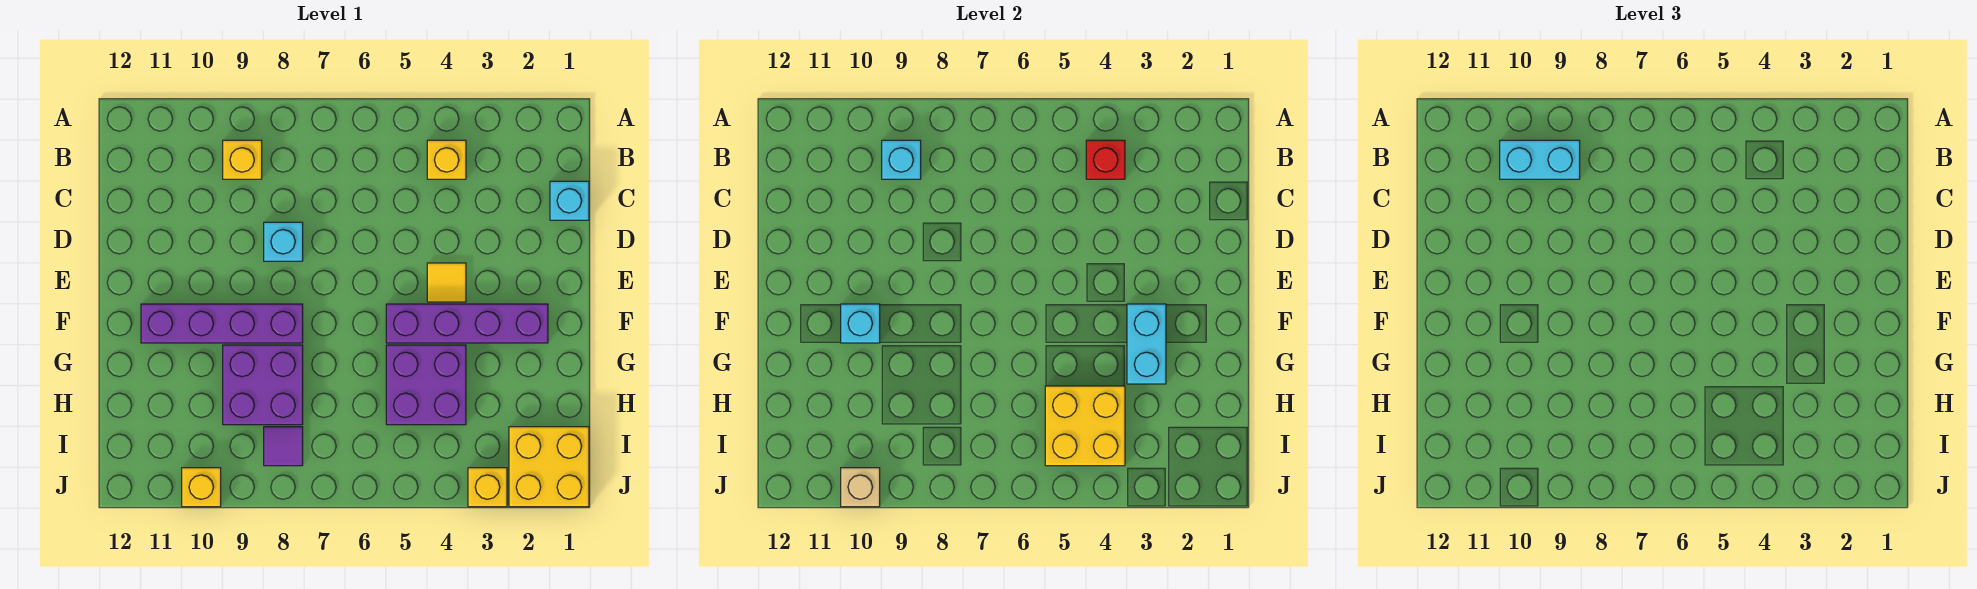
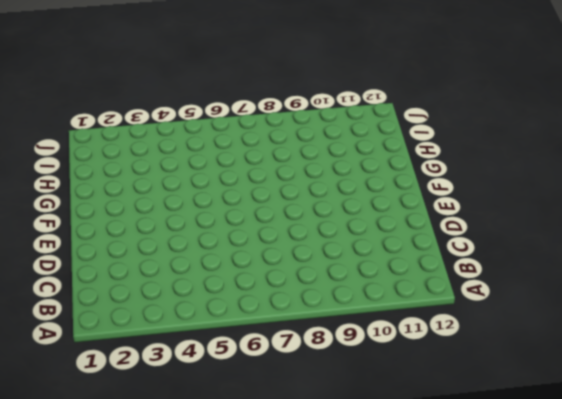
none -> yellow brick B4 level 1
none -> yellow brick B9 level 1
none -> cyan brick C1 level 1

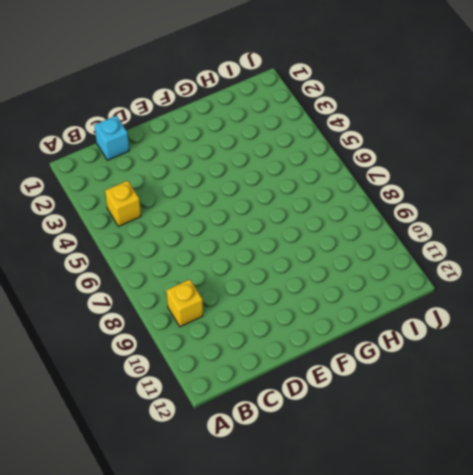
none -> cyan brick D8 level 1
none -> yellow tile E4 level 1
none -> purple brick F2:F5 level 1

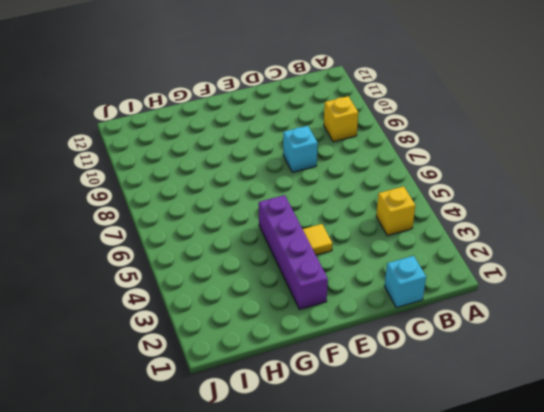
none -> purple brick F8:F11 level 1
none -> purple brick G4:H5 level 1
none -> purple brick G8:H9 level 1

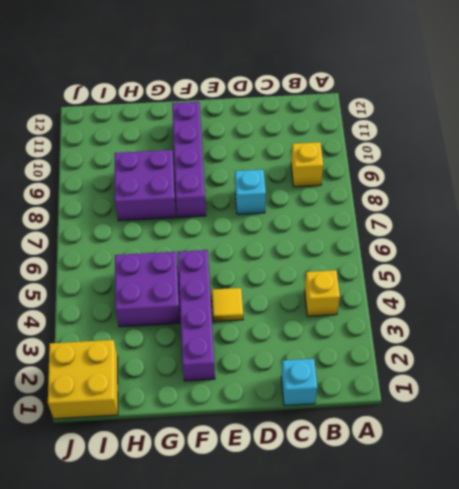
none -> purple tile I8 level 1
none -> yellow brick J3 level 1
none -> yellow brick J10 level 1

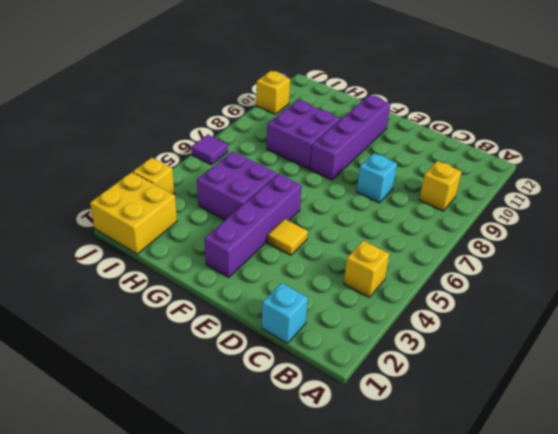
purple tile J6 level 1 -> purple tile I8 level 1
none -> red brick B4 level 2
none -> cyan brick B9 level 2
none -> cyan brick F3:G3 level 2

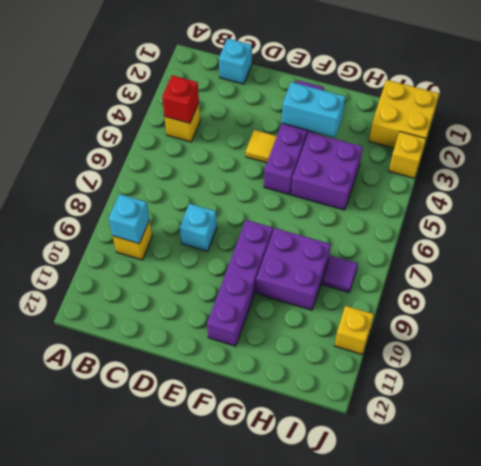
none -> cyan brick F10 level 2
none -> yellow brick H4:I5 level 2
none -> tan brick J10 level 2

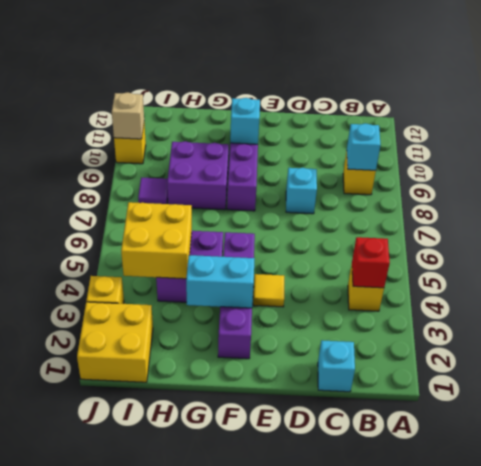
none -> cyan brick B9:B10 level 3

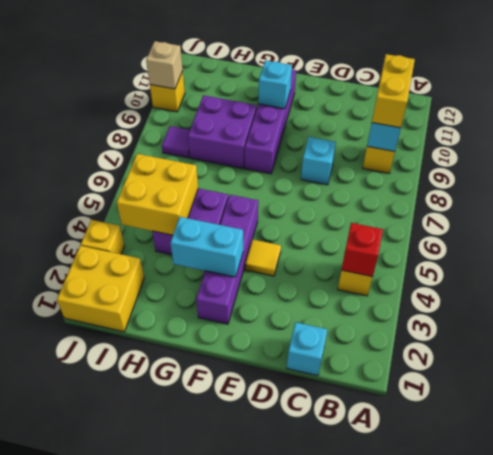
yellow brick B9:B10 level 3 -> cyan brick B9:B10 level 3

